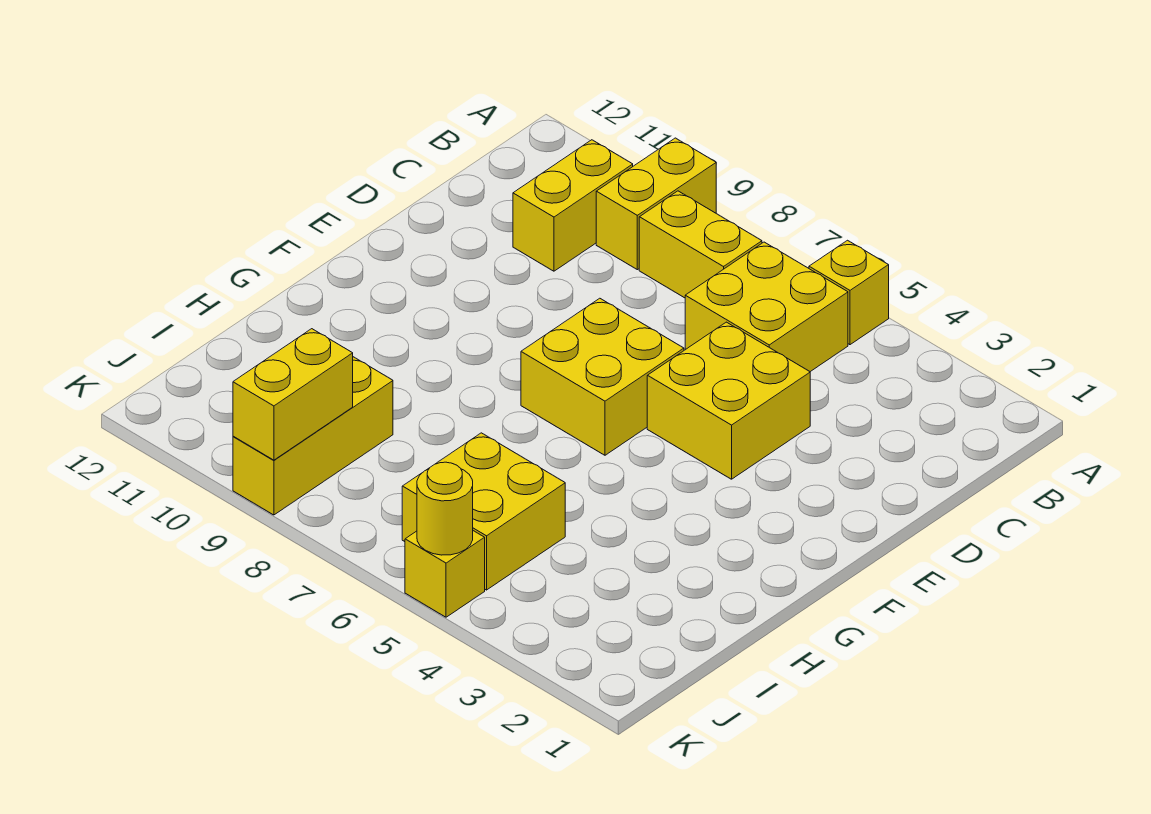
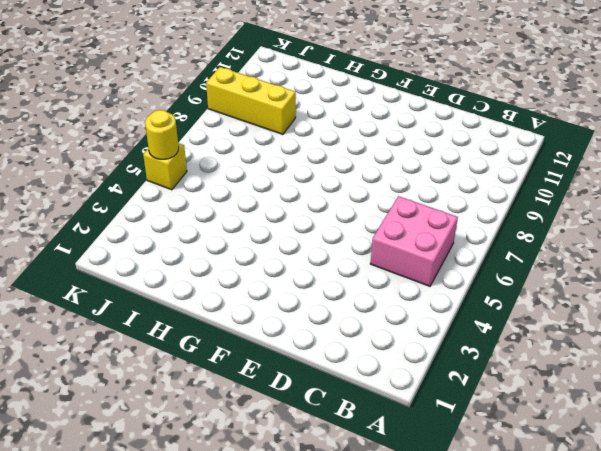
pink brick B5:C6 level 1 -> yellow brick B5:C6 level 1
none -> yellow brick A5 level 1
none -> yellow brick A9:B9 level 1
none -> yellow brick B7:B8 level 1

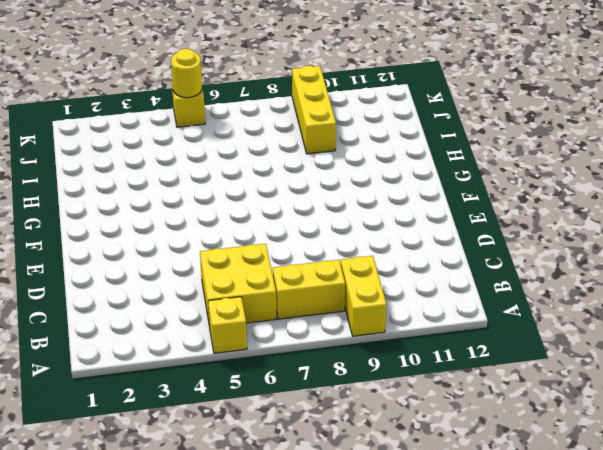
none -> yellow brick B10:C10 level 1
none -> yellow brick D4:E5 level 1
none -> yellow brick E6:F7 level 1

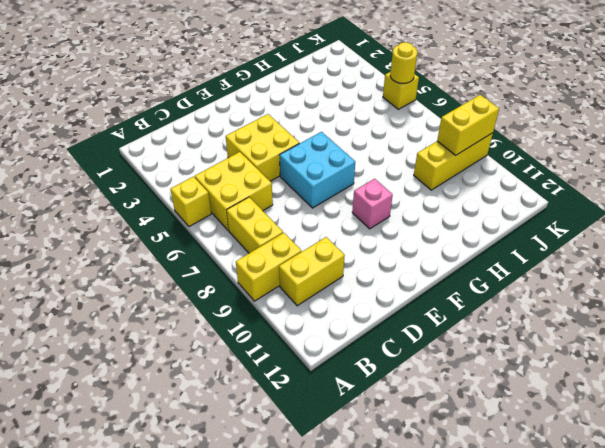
cyan brick E6:F7 level 1 -> yellow brick E6:F7 level 1
pink brick F9 level 1 -> none
none -> yellow brick I5:J6 level 1

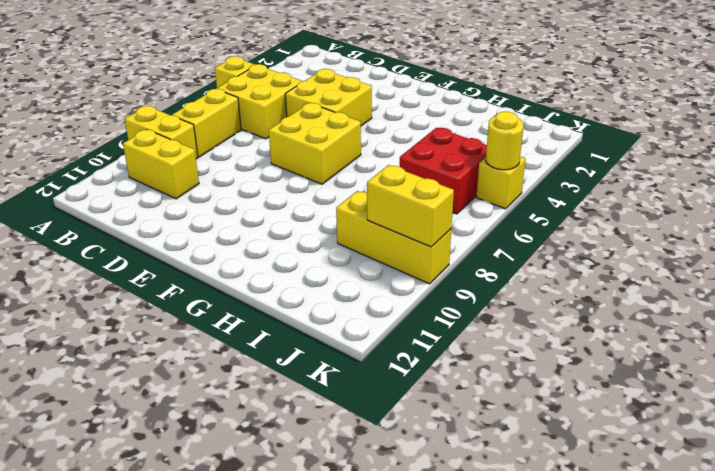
red brick I5:J6 level 1 -> yellow brick I5:J6 level 1

